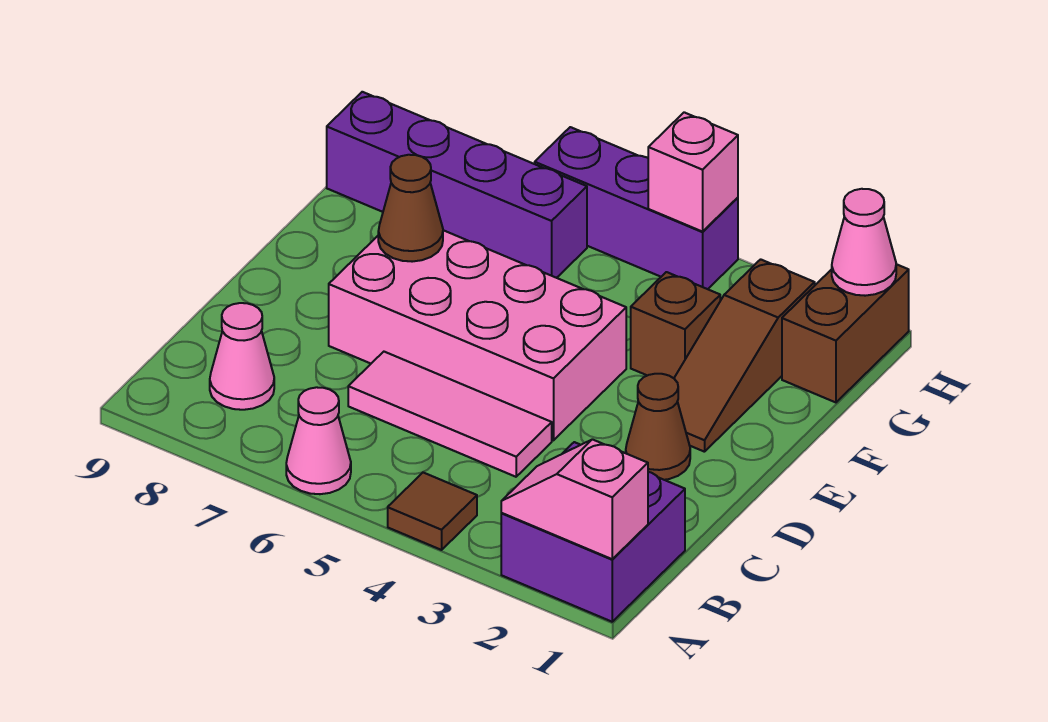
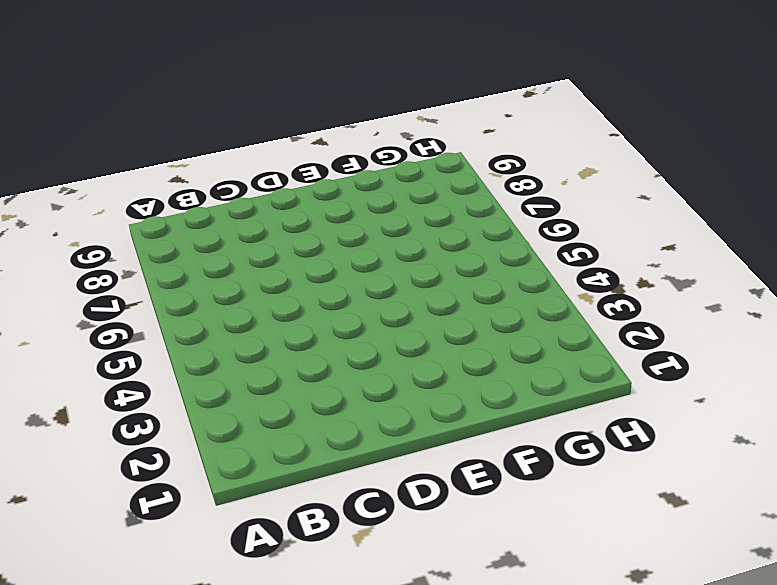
none -> purple brick A1:B2 level 1
none -> brown tile A4 level 1
none -> pink cone A6 level 1

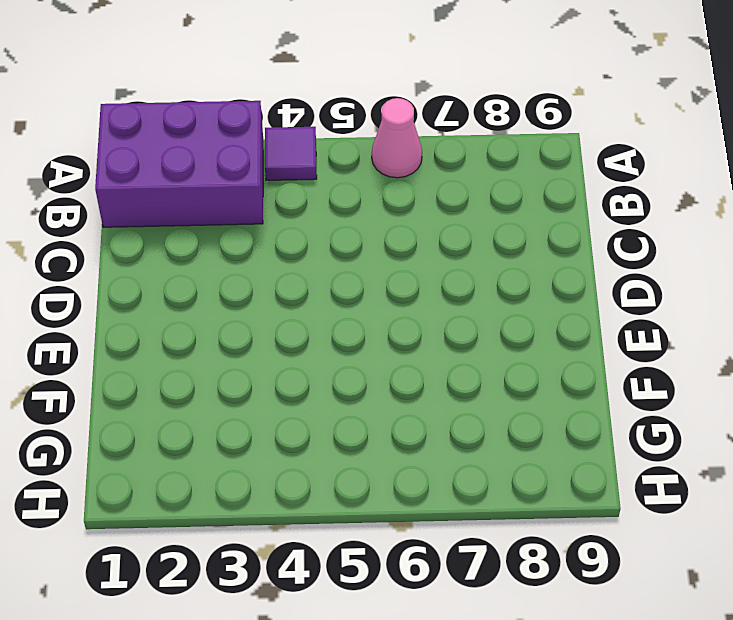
purple brick A1:B3 level 1 -> purple brick A1:B2 level 1
purple tile A4 level 1 -> brown tile A4 level 1
none -> pink cone B8 level 1
none -> pink tile C4:C6 level 1
none -> brown cone D2 level 1

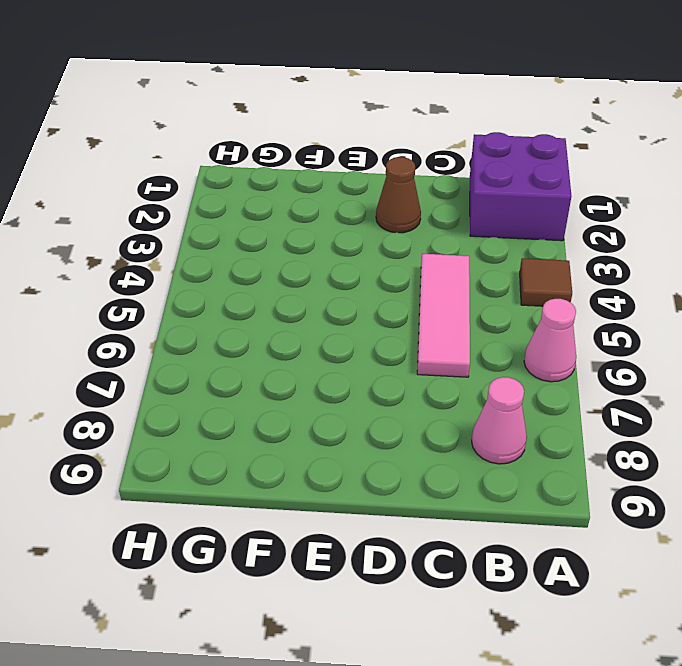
none -> pink brick D4:E7 level 1
none -> brown slope E2:G2 level 1 top G
none -> brown brick F3 level 1

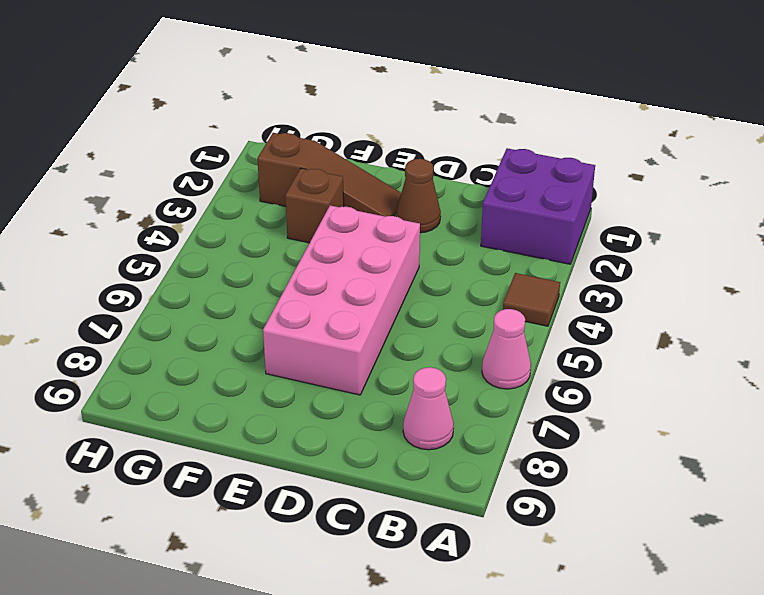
none -> pink tile C4:C6 level 1
none -> brown brick G1:H1 level 1
none -> purple brick G6:G9 level 1

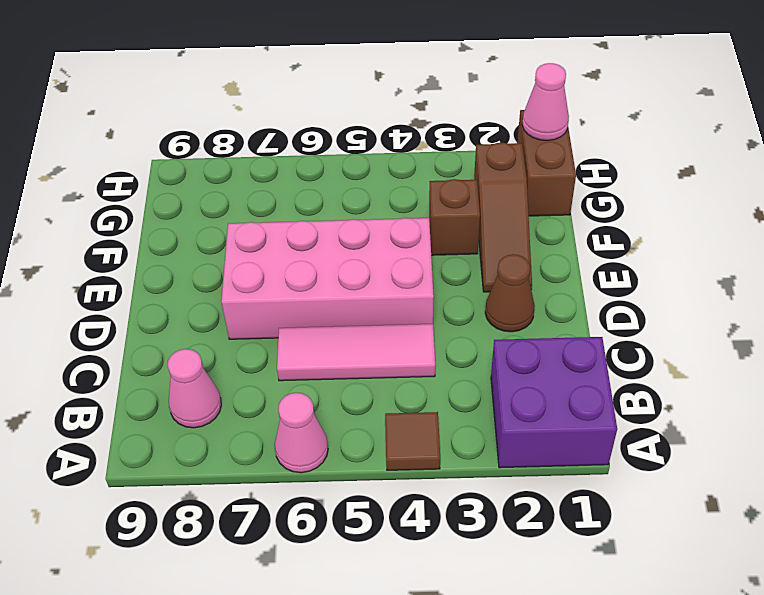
none -> purple brick G6:G9 level 1
none -> purple brick H4:H6 level 1
none -> pink slope A1:A2 level 2 top 1

